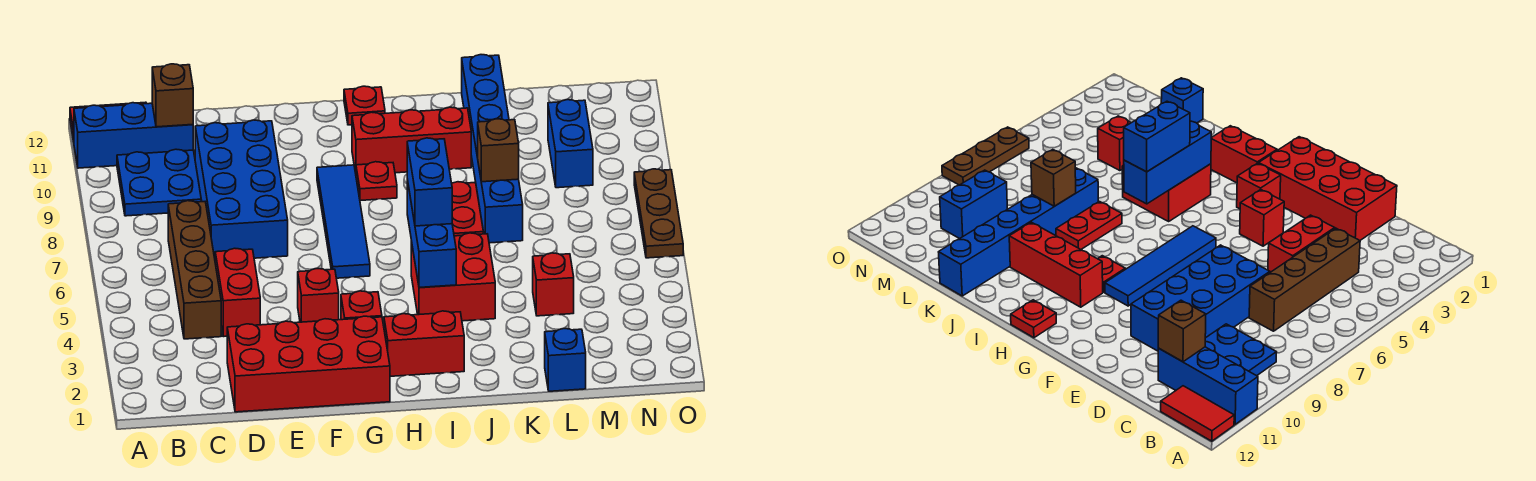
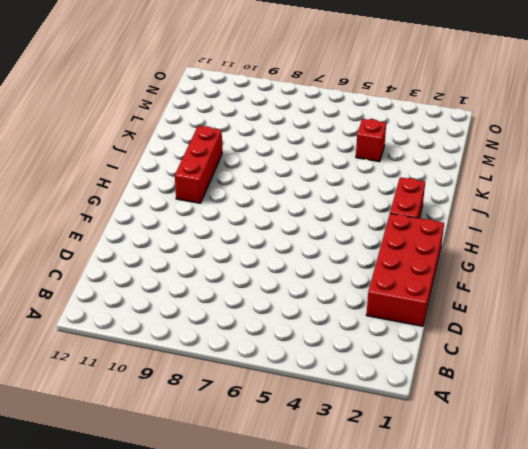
none -> blue brick A11:C11 level 1
none -> red tile A12:B12 level 1
none -> blue plate B9:C10 level 1

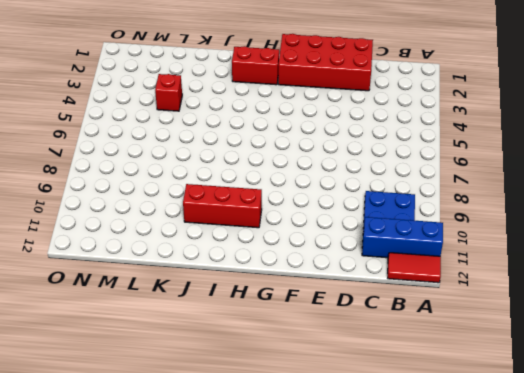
none -> brown brick C4:C7 level 1
none -> red brick D4:D5 level 1
none -> blue brick D7:E10 level 1

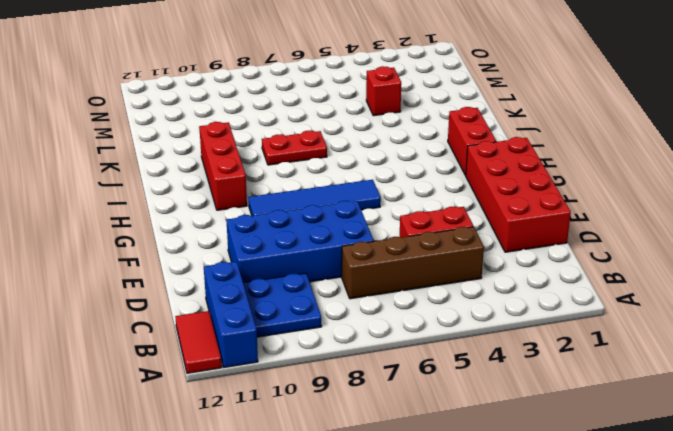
none -> red brick F4 level 1
none -> red brick G3 level 1
none -> red plate H9 level 1

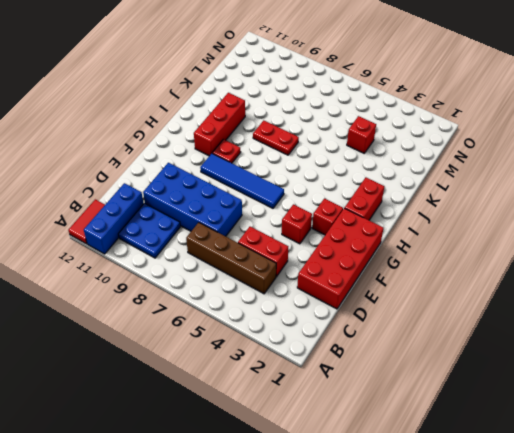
none -> red plate H12 level 1
none -> red brick I4:J5 level 1
none -> blue brick K7:K12 level 1

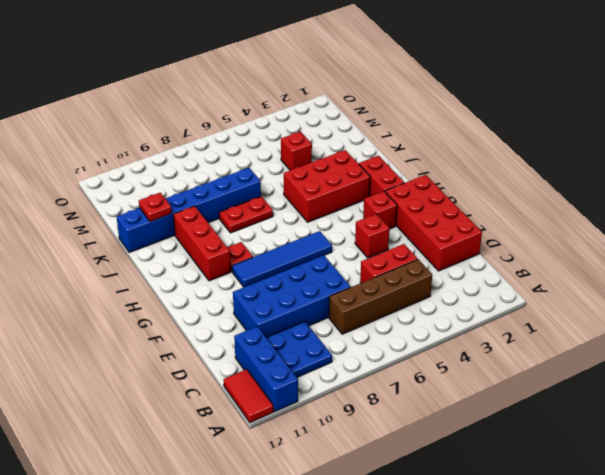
red brick I3:J5 level 1 -> red brick I4:J5 level 1
red plate K11 level 2 -> red plate H12 level 1
none -> blue brick L1 level 1
none -> blue brick M9:M10 level 1
none -> brown plate O6:O8 level 1

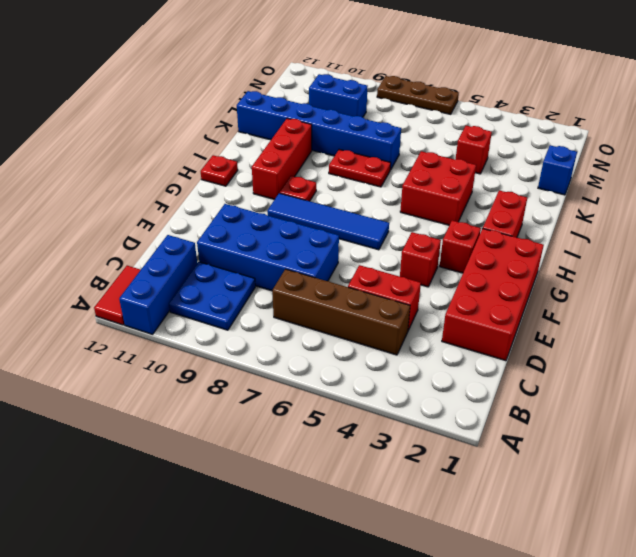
none -> brown brick C11 level 2
none -> blue brick I4:I6 level 2
none -> brown brick K8 level 2

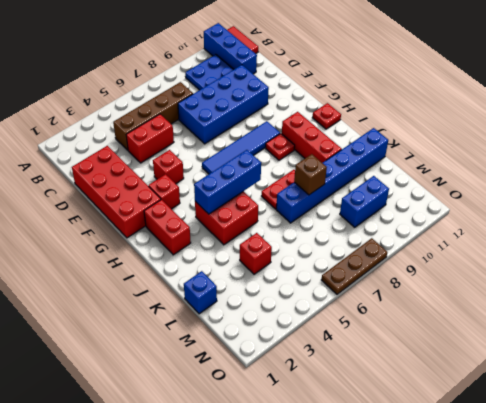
none -> brown brick C11 level 2
none -> blue brick I5:I6 level 3

